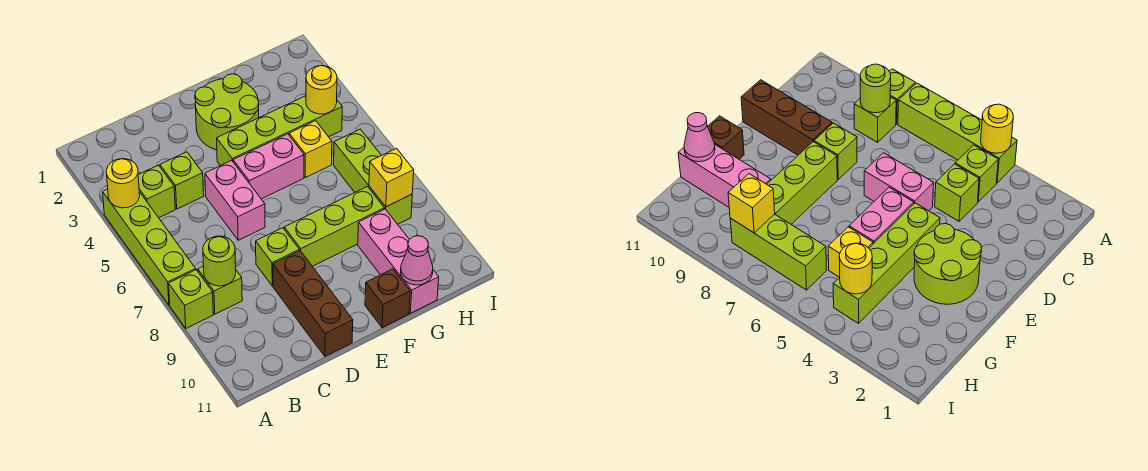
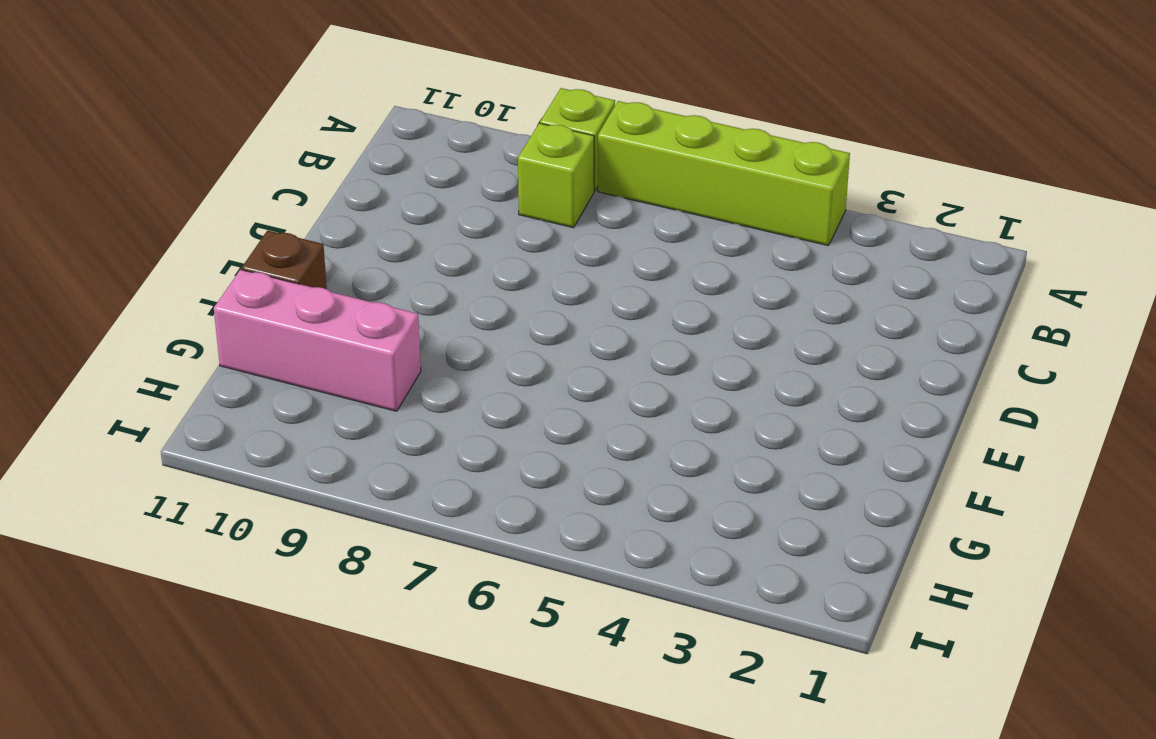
none -> lime brick B4 level 1
none -> lime brick C4 level 1
none -> pink brick D5:D6 level 1

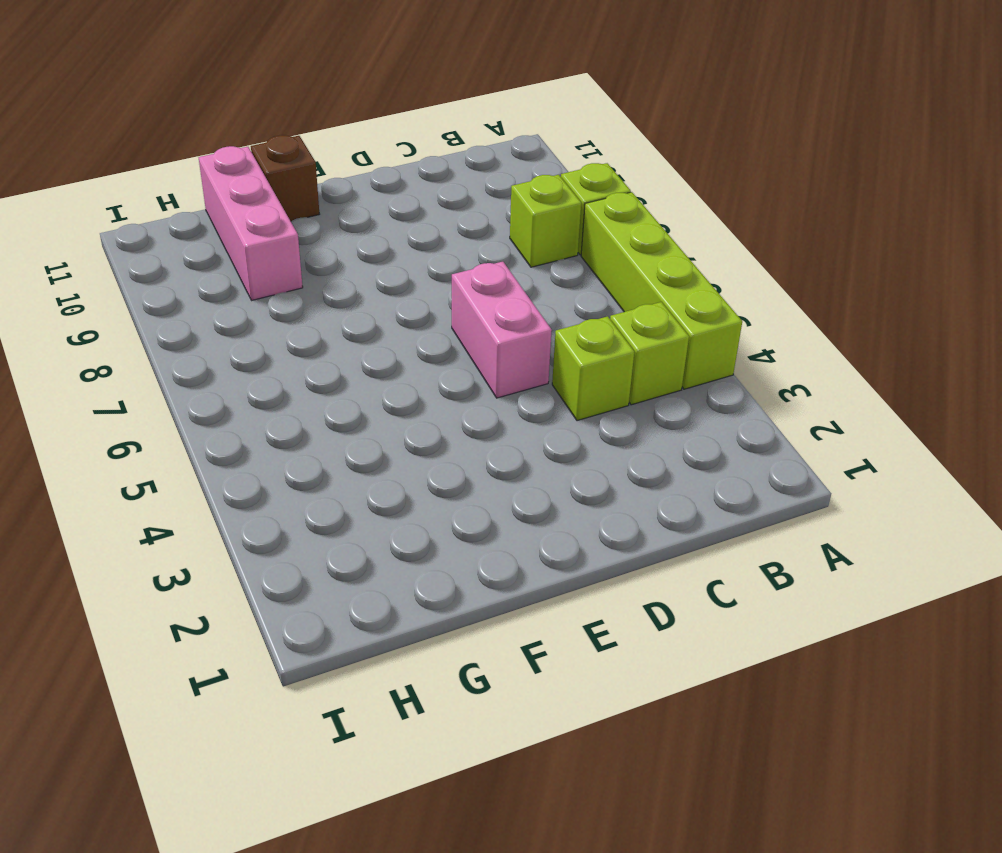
none -> lime brick D8 level 1
none -> brown brick D9:D11 level 1
none -> lime round brick E2:F3 level 1

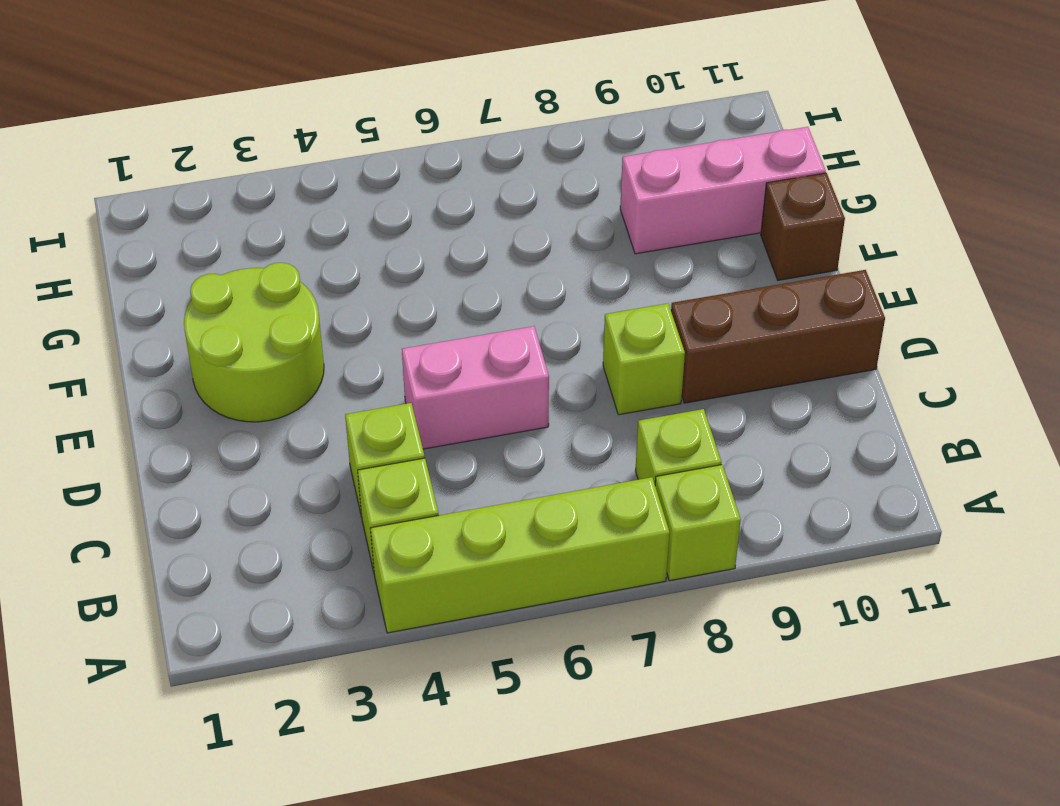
none -> lime brick E4:H4 level 1
none -> pink brick E5:F5 level 1
none -> lime brick E8:G8 level 1

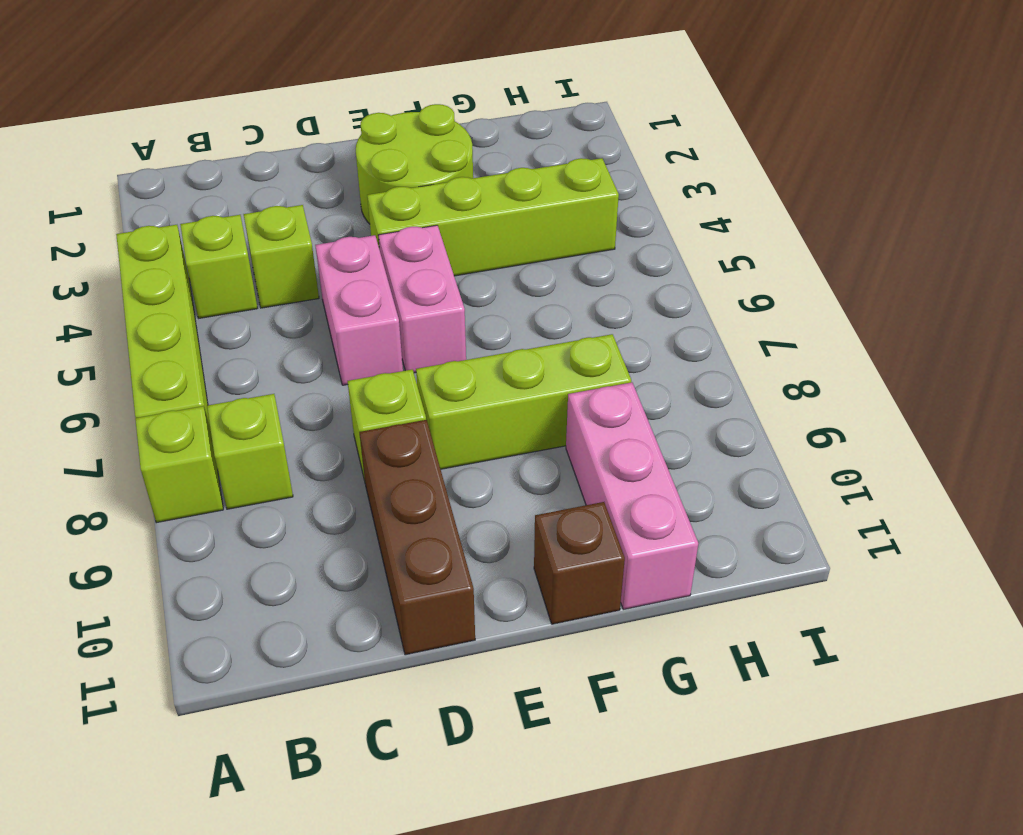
pink brick E5:E6 level 1 -> pink brick E5:F5 level 1
none -> yellow brick G5 level 1
none -> lime brick H6:H8 level 1
none -> yellow round brick A4 level 2

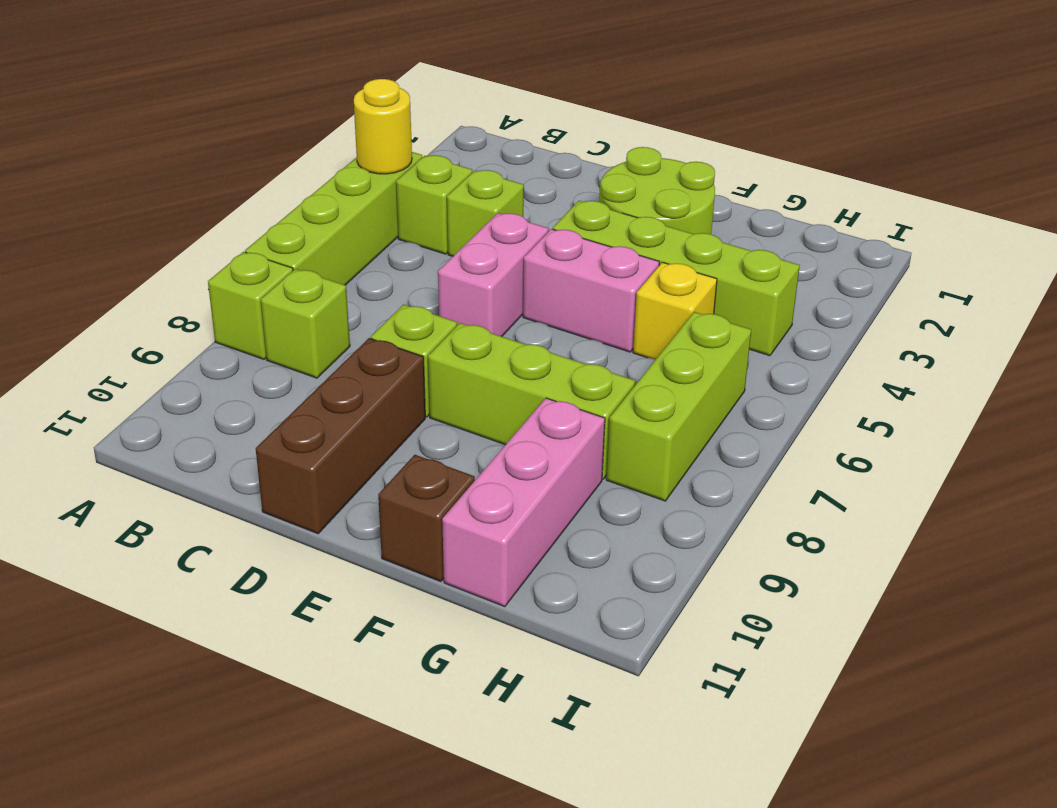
none -> lime round brick B8 level 2
none -> pink cone G11 level 2
none -> yellow round brick H4 level 2

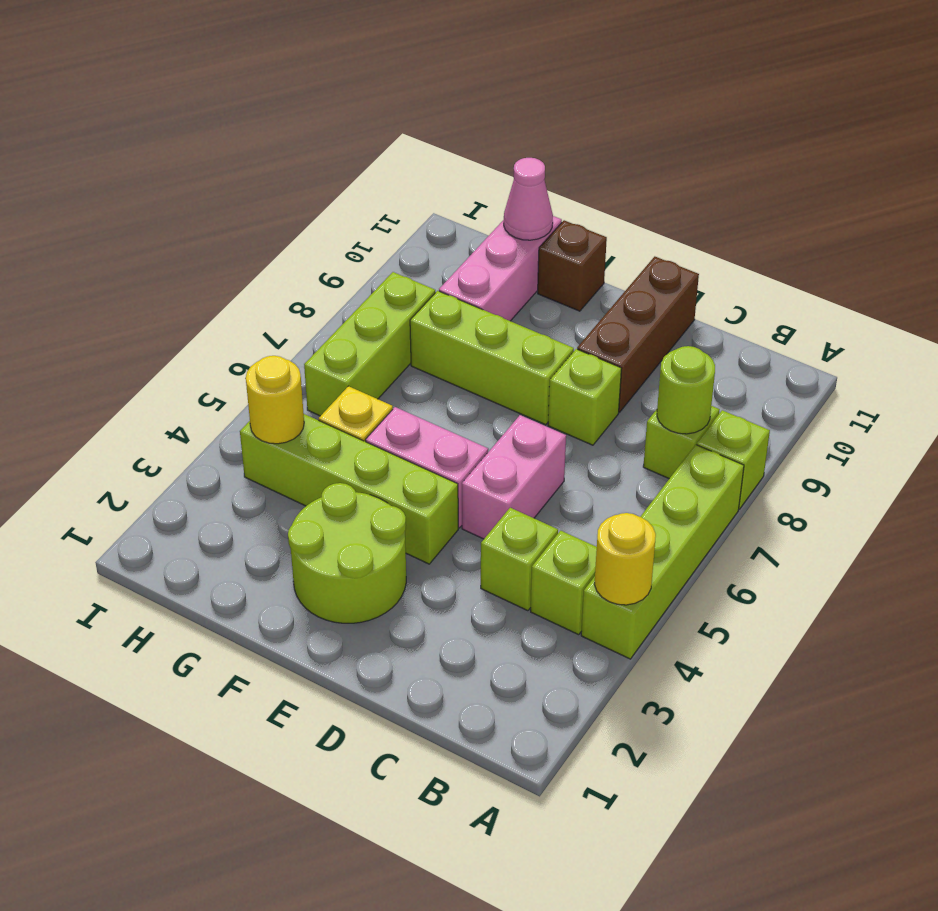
none -> yellow brick H8 level 2

